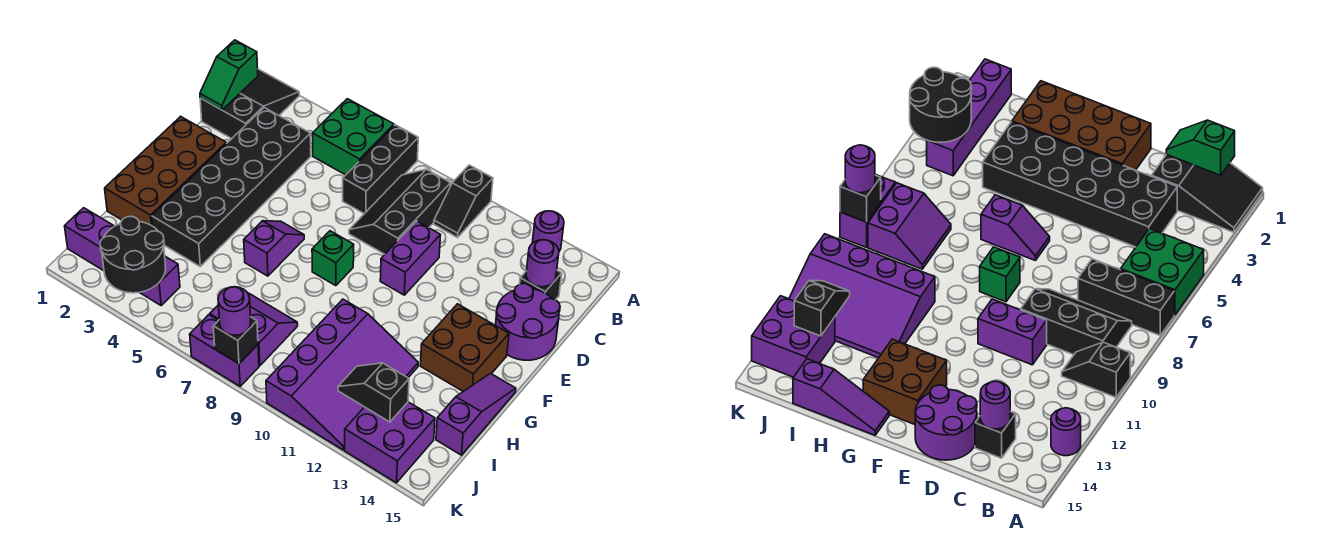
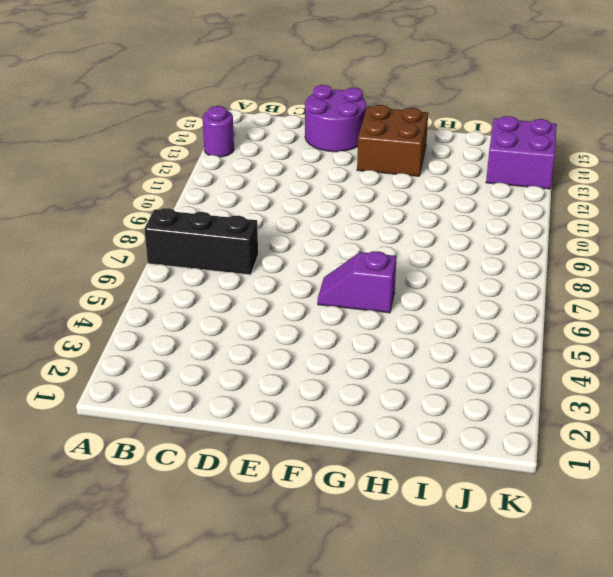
none -> black slope A1:C2 level 1 top C
none -> green brick A5:B6 level 1
none -> black slope A10:B10 level 1 top A

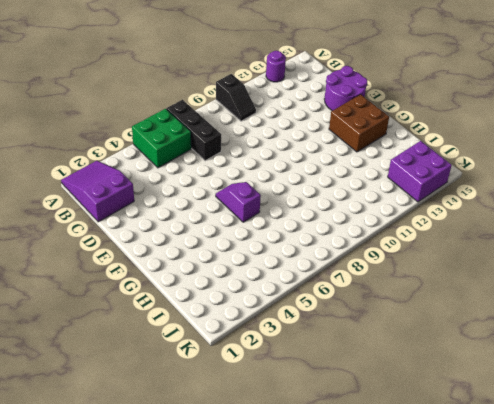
purple slope A1:C2 level 1 top C -> black slope A1:C2 level 1 top C
none -> black slope B8:D9 level 1 top 9
none -> black brick C3:H4 level 1
none -> black brick C14 level 1

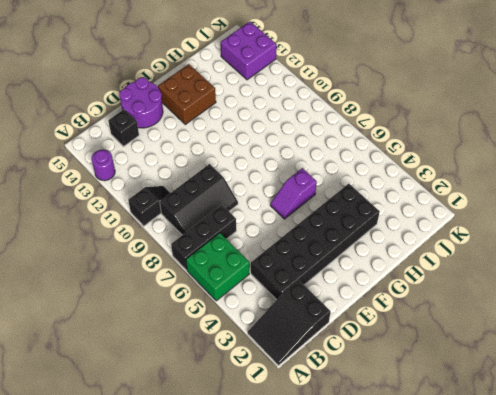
none -> purple brick D10:E10 level 1
none -> brown brick E1:H2 level 1
none -> green brick F8 level 1

